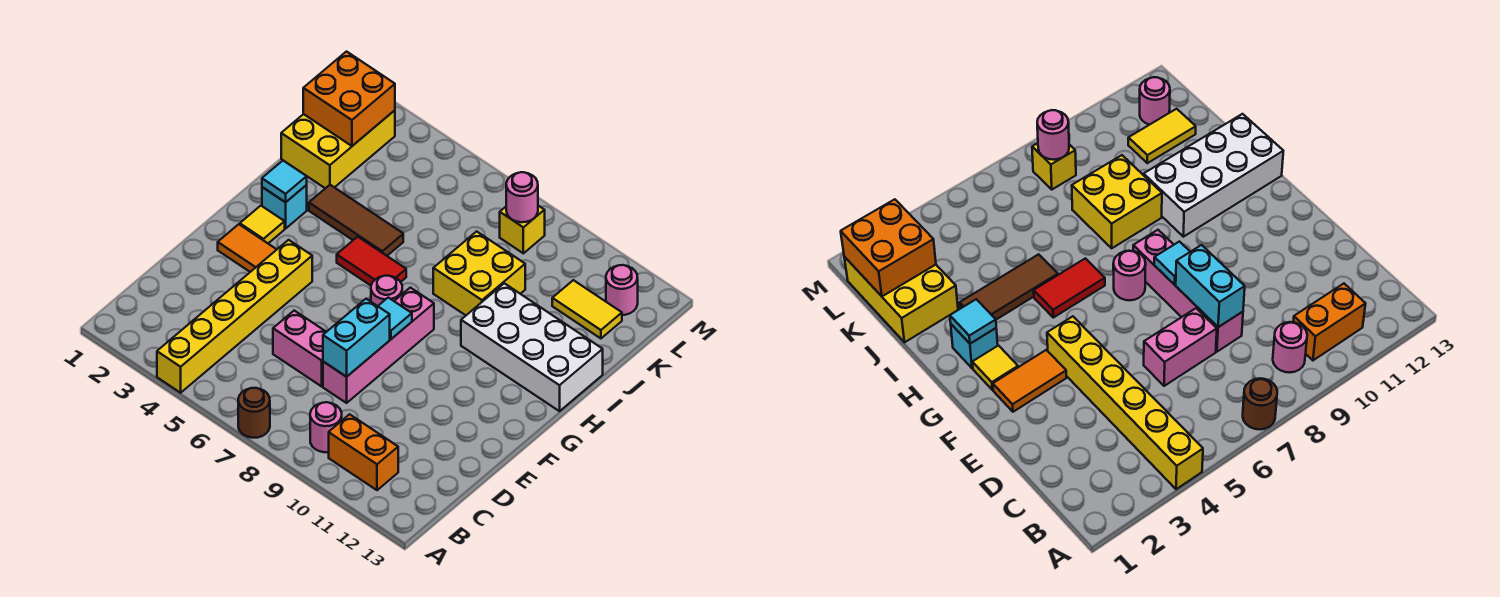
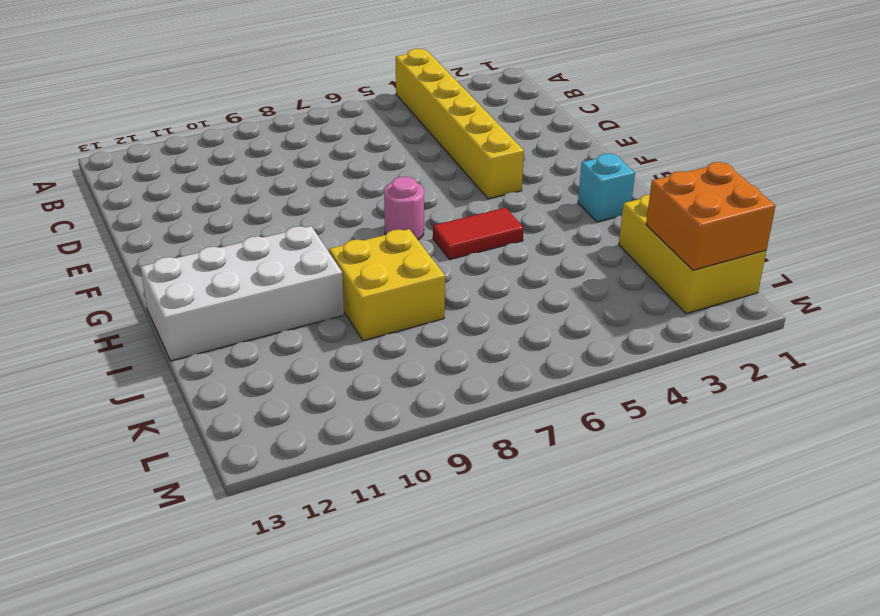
none -> brown round brick A7 level 1
none -> pink round brick B9 level 1
none -> orange brick B10:B11 level 1

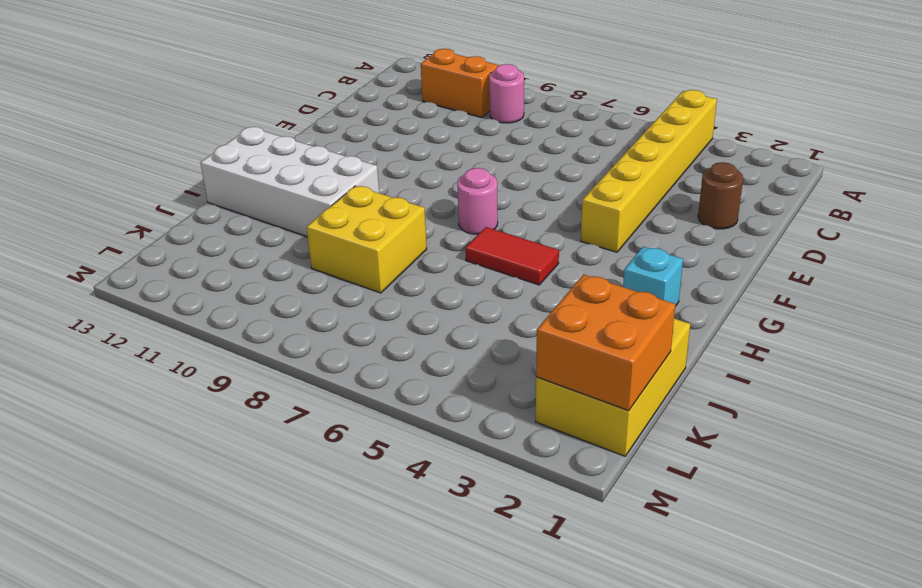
brown round brick D2 level 1 -> brown round brick A7 level 1
none -> pink brick D6:D7 level 1
none -> pink brick D8:G8 level 1
none -> orange tile F2:F3 level 1

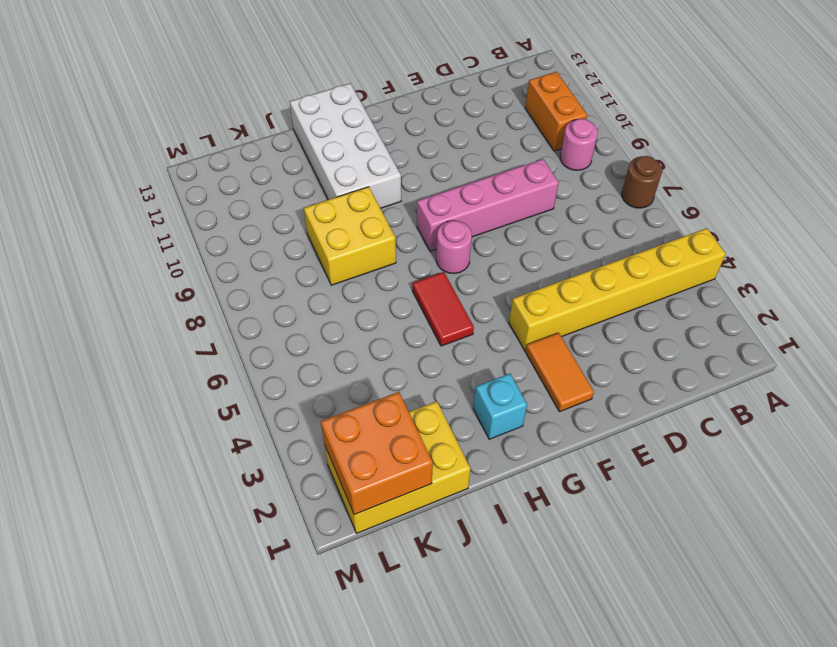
none -> pink brick D6:D7 level 1
none -> yellow tile G2 level 1
none -> brown tile I3:I5 level 1

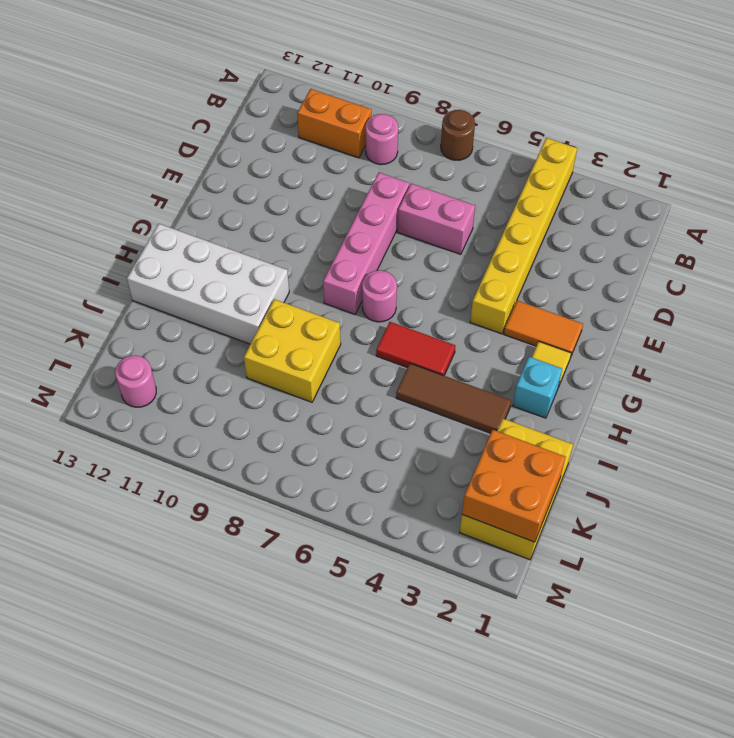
none -> yellow tile K11:K12 level 1
none -> yellow brick L8 level 1
none -> cyan brick D8:E8 level 2

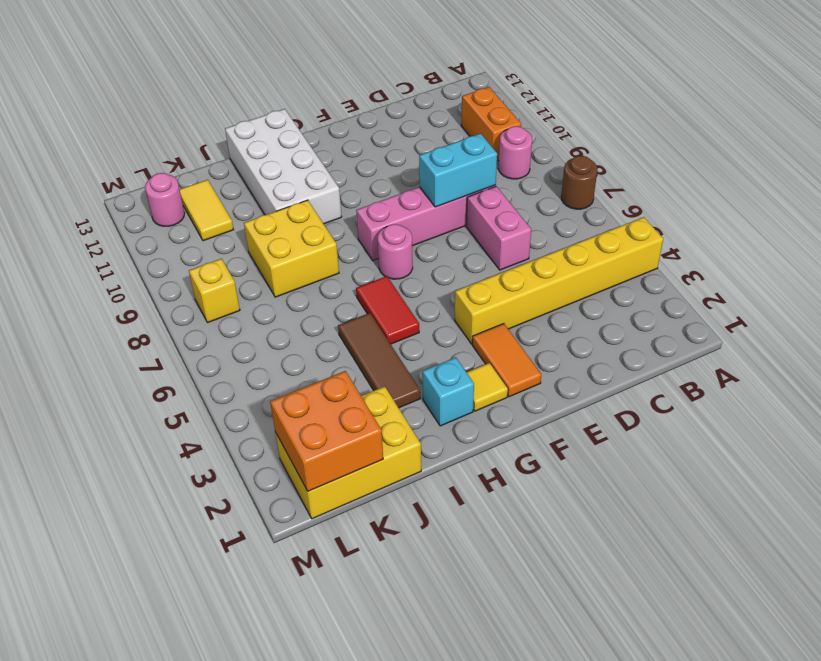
none -> cyan tile F8 level 2
none -> cyan tile H2 level 2
none -> pink round brick L8 level 2

